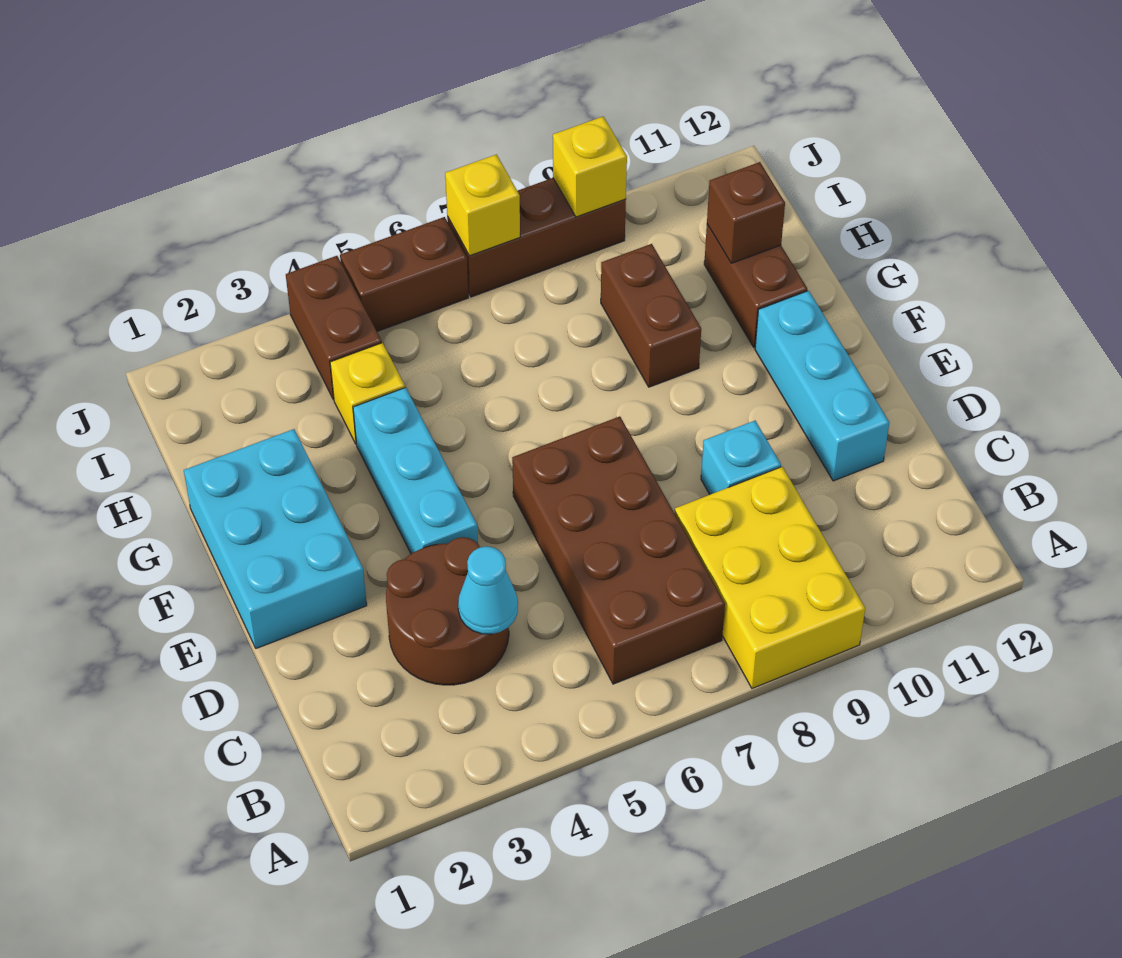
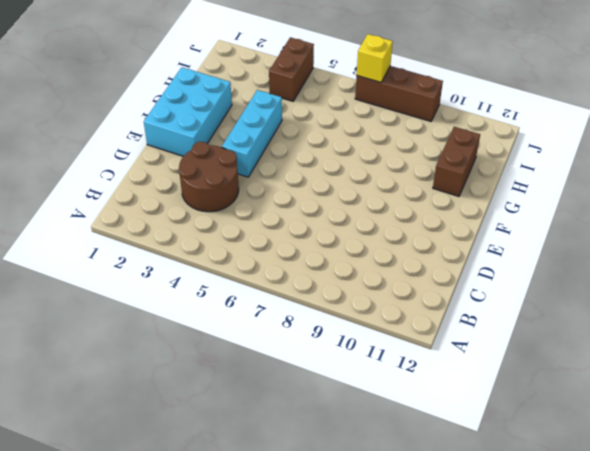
none -> yellow brick A8:C9 level 1
none -> brown brick B6:E7 level 1
none -> cyan brick D9 level 1

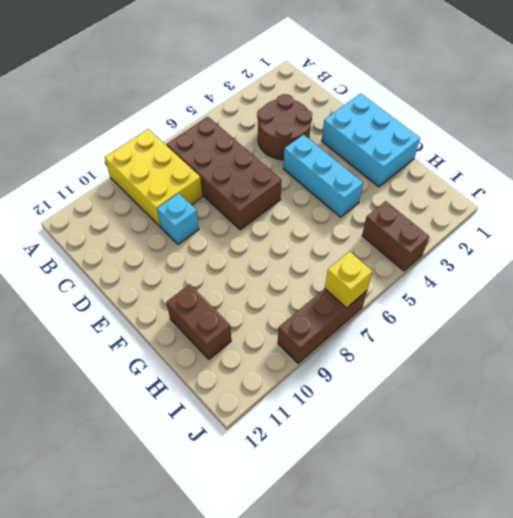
none -> cyan brick D11:F11 level 1
none -> brown brick G9:H9 level 1
none -> yellow brick H4 level 1

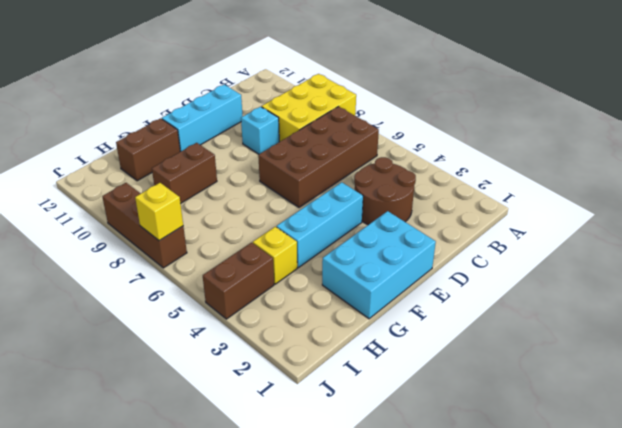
none -> brown brick J5:J6 level 1
none -> cyan cone C4 level 2
none -> brown brick H11 level 2

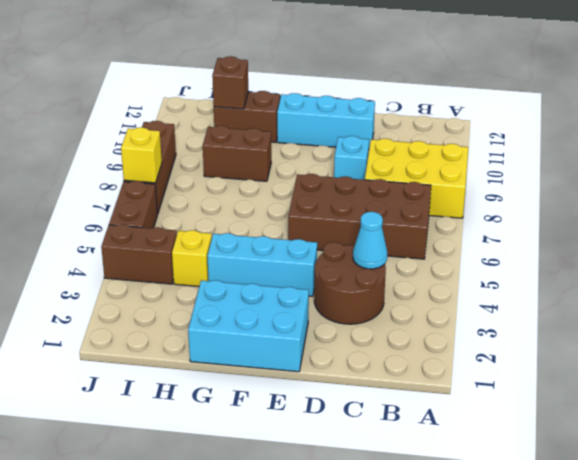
none -> yellow brick J9 level 2

